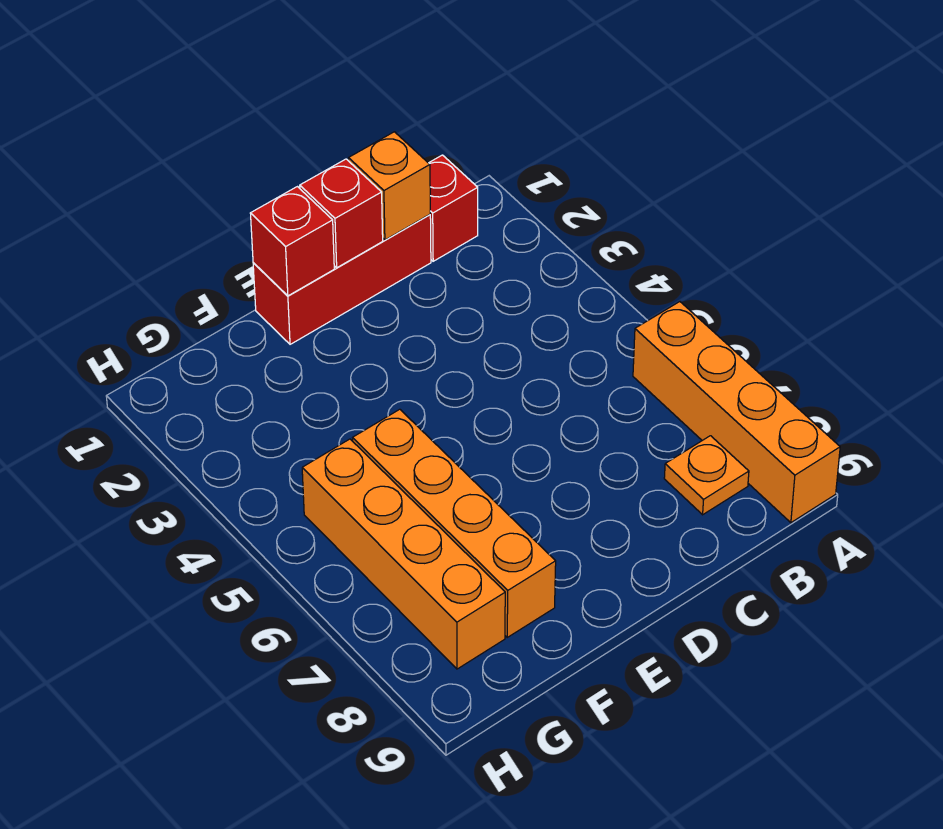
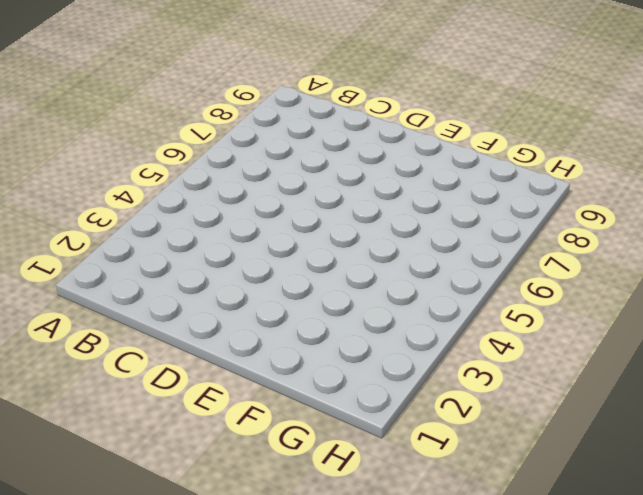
none -> orange brick A6:A9 level 1
none -> red brick B1 level 1

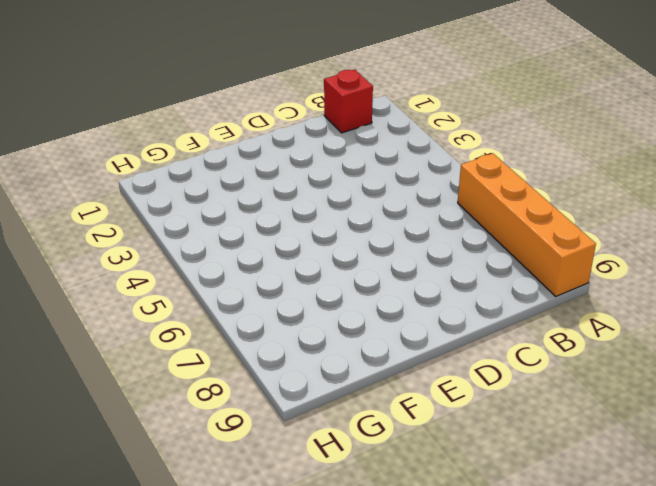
none -> orange plate B8 level 1
none -> red brick C1:E1 level 1

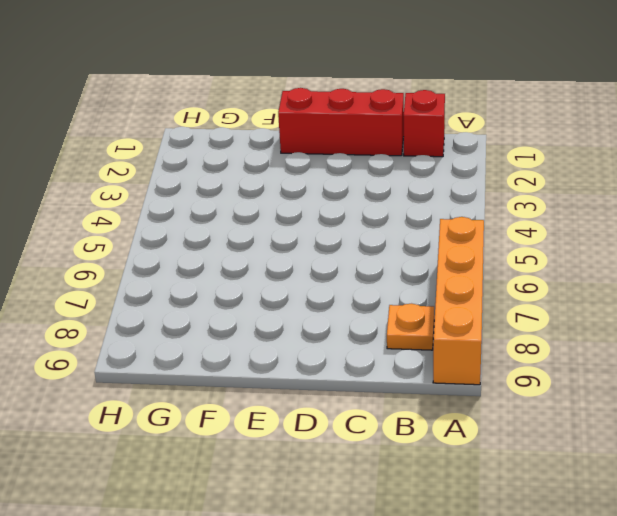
none -> orange brick F5:F8 level 1
none -> orange brick G5:G8 level 1

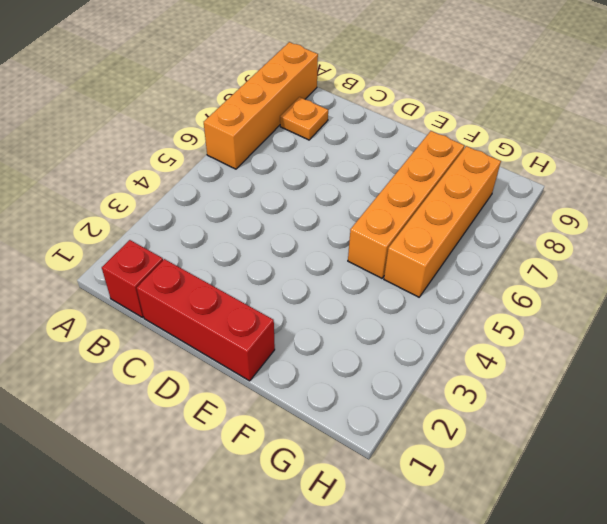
none -> orange brick C1 level 2
none -> red brick D1 level 2

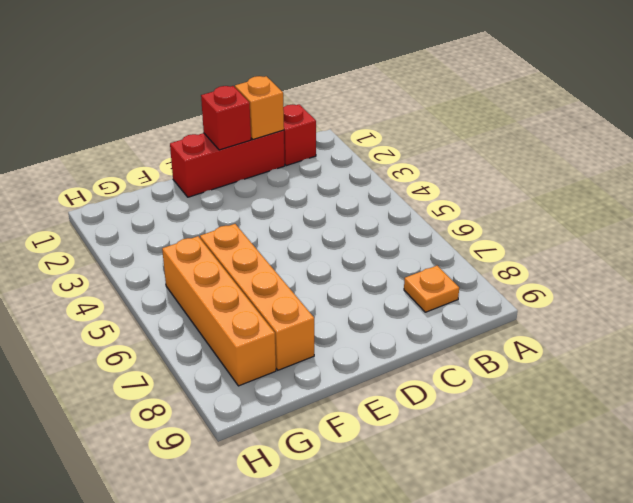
none -> orange brick A6:A9 level 1
none -> red brick E1 level 2

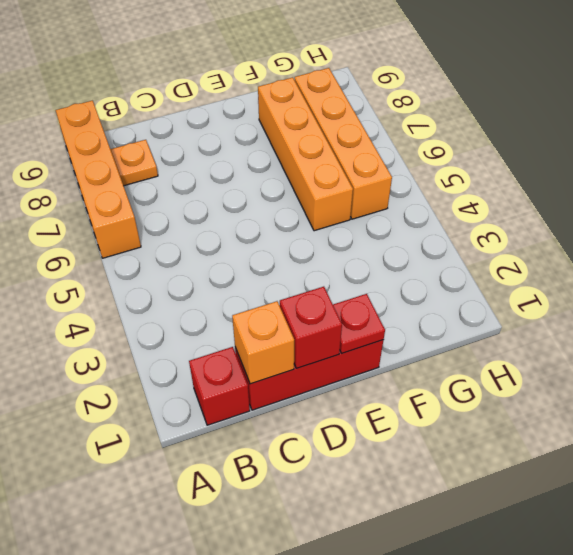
red plate E1 level 2 -> red brick E1 level 2

